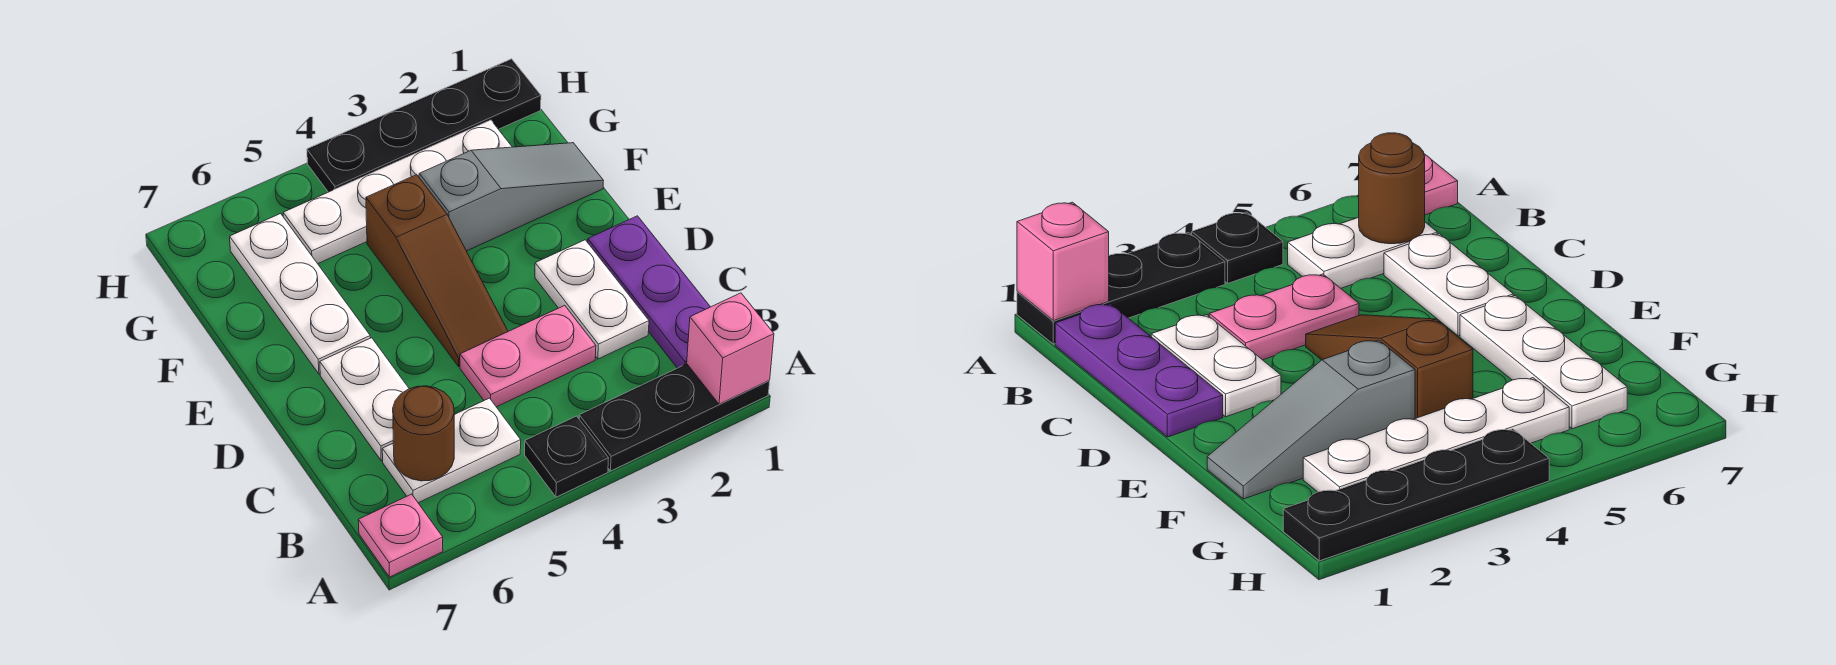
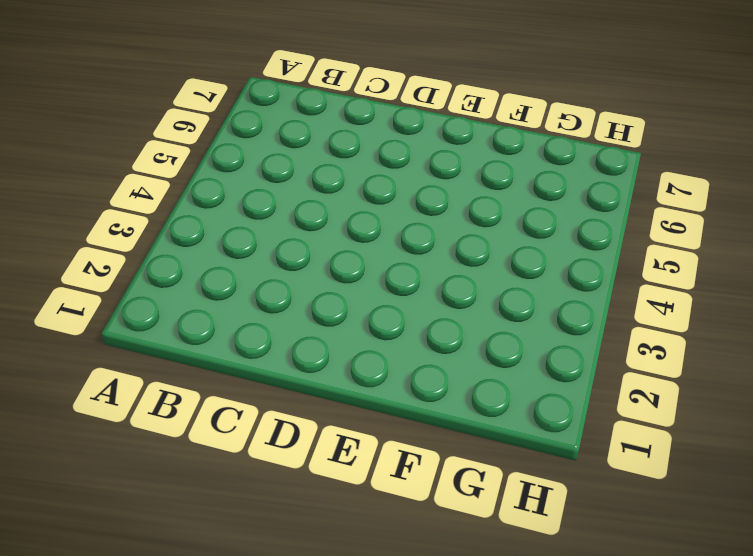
none -> black plate A1:A3 level 1
none -> black plate A4 level 1
none -> pink plate A7 level 1

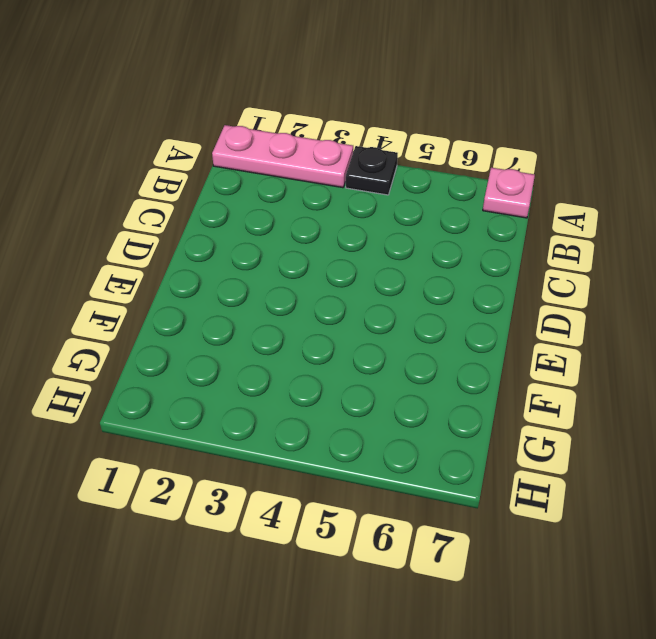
pink plate A1:A3 level 1 -> black plate A1:A3 level 1
none -> purple plate B1:D1 level 1
none -> white plate B5:B6 level 1
none -> white plate C2:D2 level 1

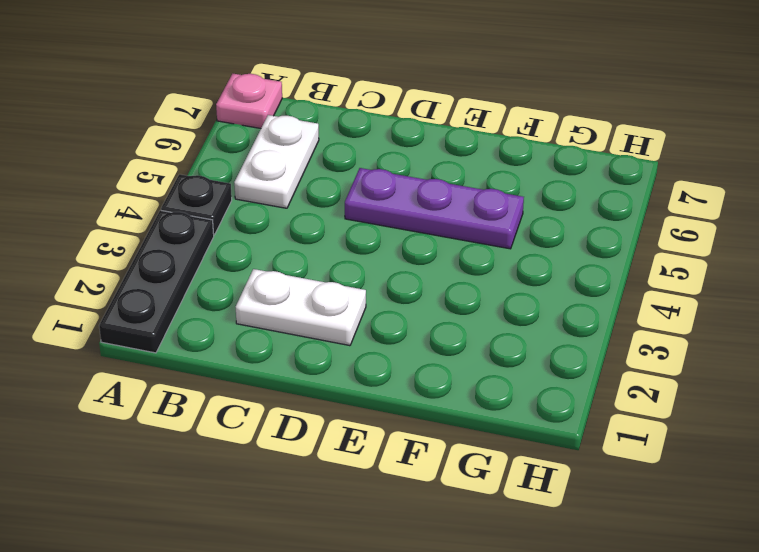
purple plate D5:F5 level 1 -> purple plate B1:D1 level 1
none -> pink plate C3:C4 level 1
none -> white plate C6:D6 level 1
none -> brown slope D4:F4 level 1 top F

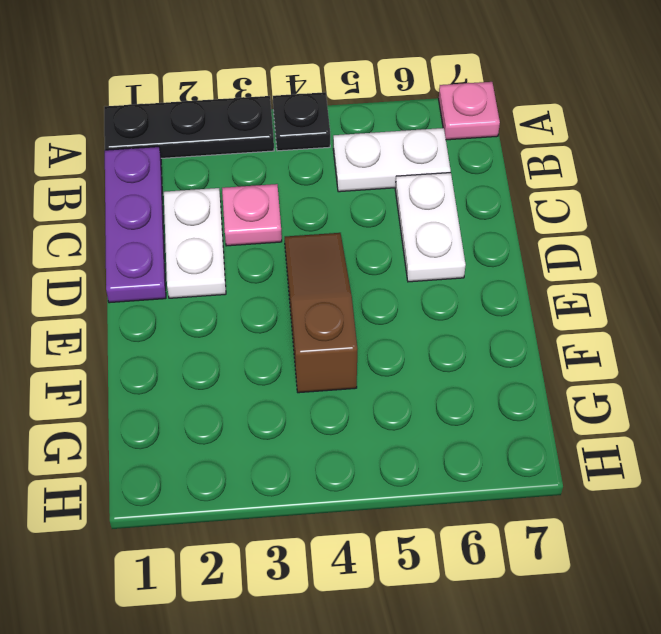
pink plate C3 level 1 -> pink plate C3:C4 level 1
none -> white plate E6:G6 level 1
none -> grey slope F1:F3 level 1 top 3
none -> white plate G2:G5 level 1

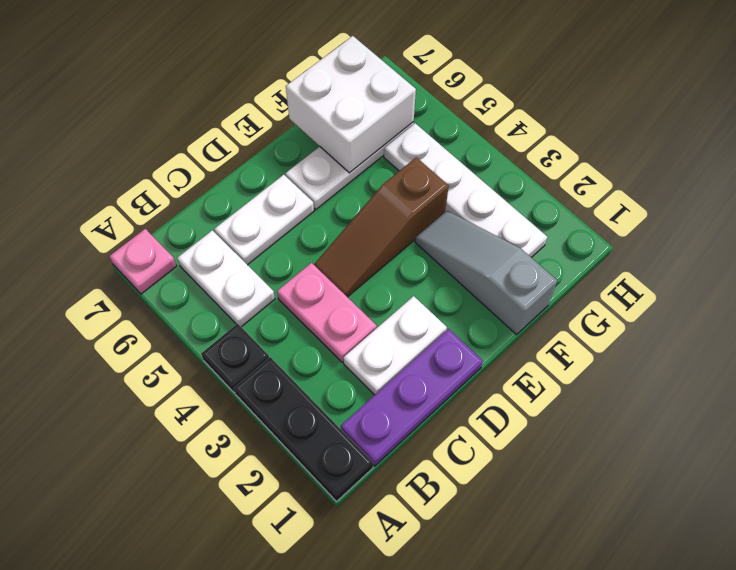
grey slope F1:F3 level 1 top 1 -> grey slope F1:F3 level 1 top 3
white brick F6:G7 level 2 -> none
none -> black plate H1:H4 level 1
none -> pink brick A1 level 2
none -> brown round brick B6 level 2

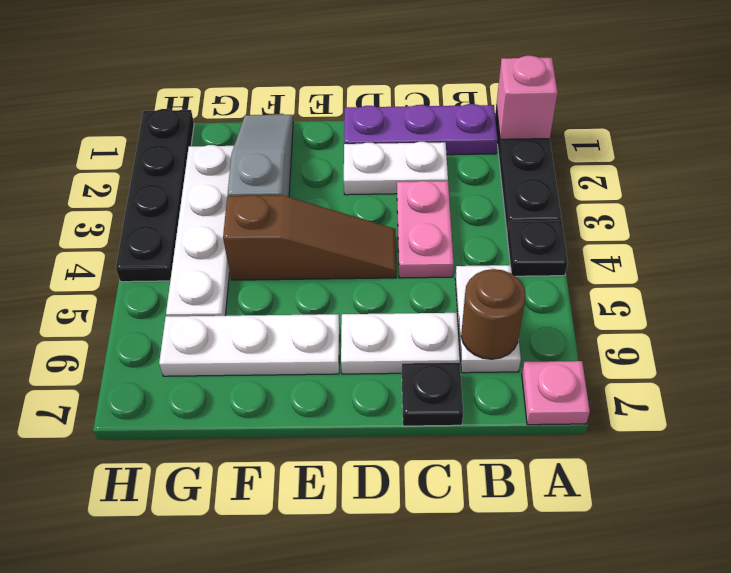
black plate C7 level 1 -> none

